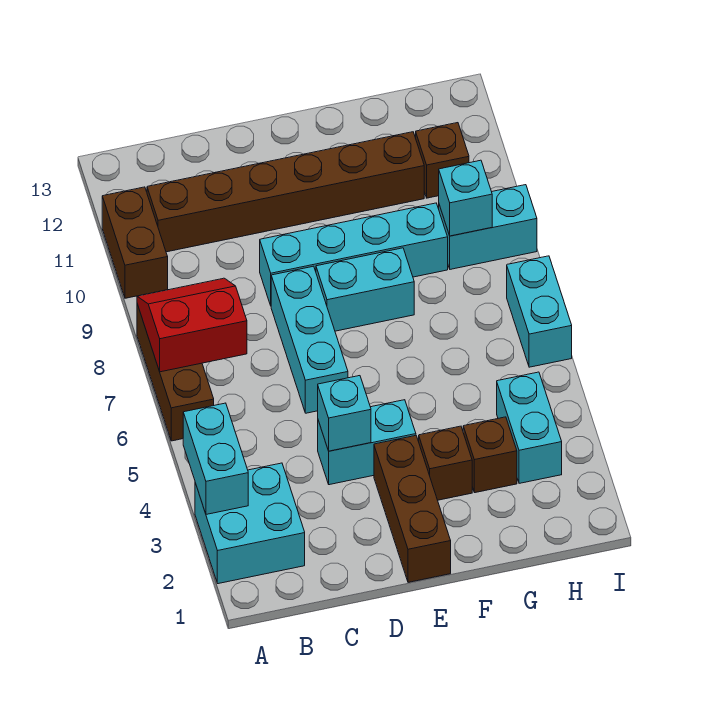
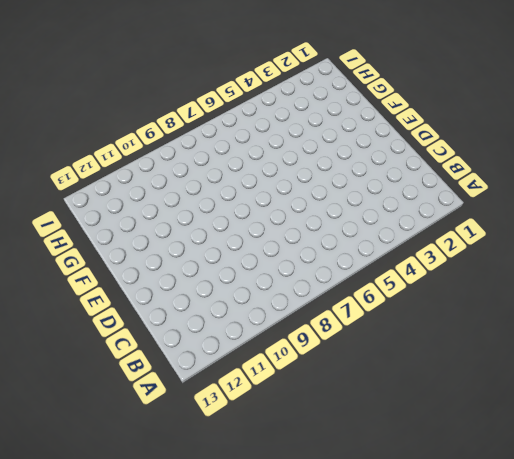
none -> cyan brick A2:B3 level 1
none -> brown brick A6:A8 level 1
none -> brown brick A10:A11 level 1

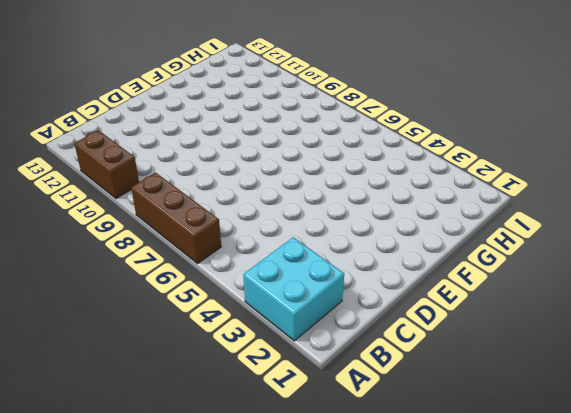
none -> brown brick B11:G11 level 1
none -> cyan brick D4:E4 level 1
none -> cyan brick D6:D8 level 1

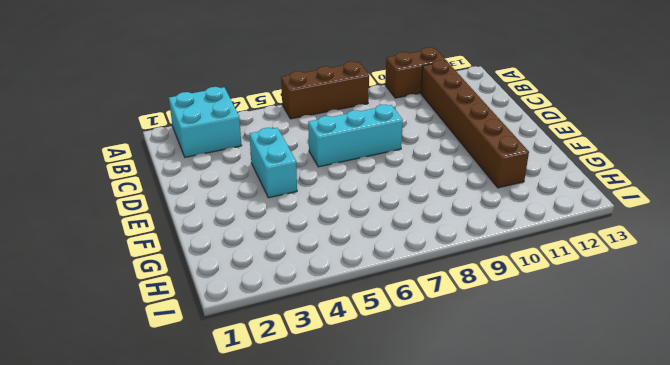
none -> cyan brick D9:G9 level 1
none -> brown brick E1:E3 level 1
none -> cyan brick E8:F8 level 1

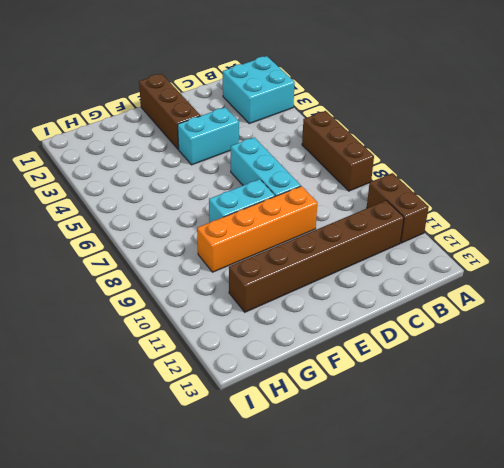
orange brick D9:G9 level 1 -> cyan brick D9:G9 level 1
none -> brown brick F3 level 1
none -> brown brick G3 level 1
none -> cyan brick H3:H4 level 1

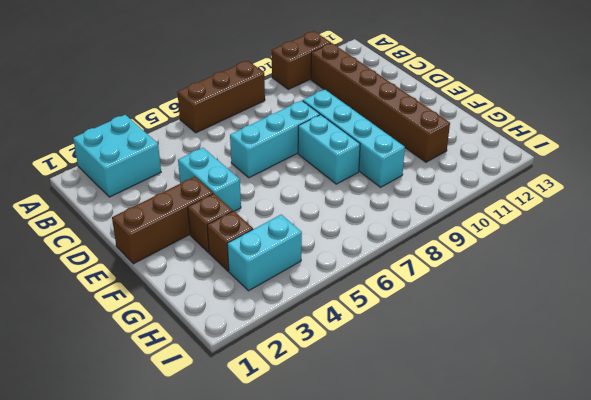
none -> cyan brick H9:I9 level 1
none -> brown brick H11 level 1
none -> cyan brick I6:I7 level 1

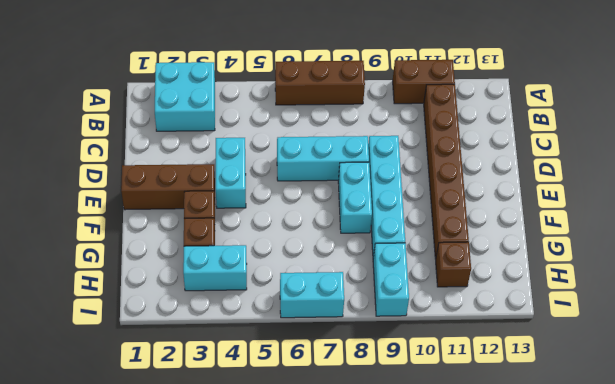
none -> cyan brick A3:A4 level 2
none -> red slope A7:B8 level 2 top 7
none -> cyan brick D4 level 2

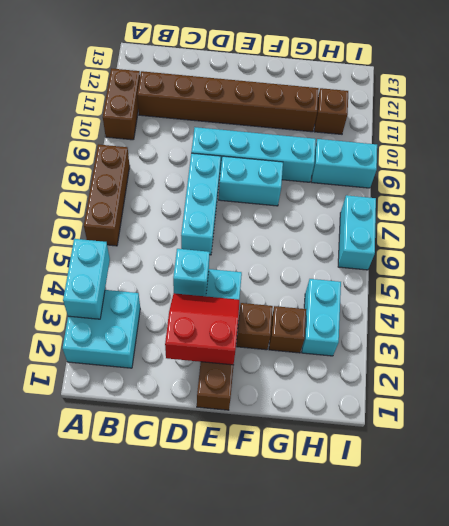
red slope D2:E3 level 2 top 2 -> red slope A7:B8 level 2 top 7
none -> cyan brick H9 level 2

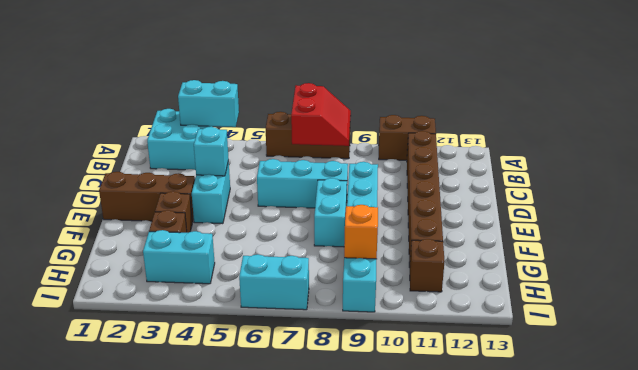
orange brick H9 level 2 -> cyan brick H9 level 2

